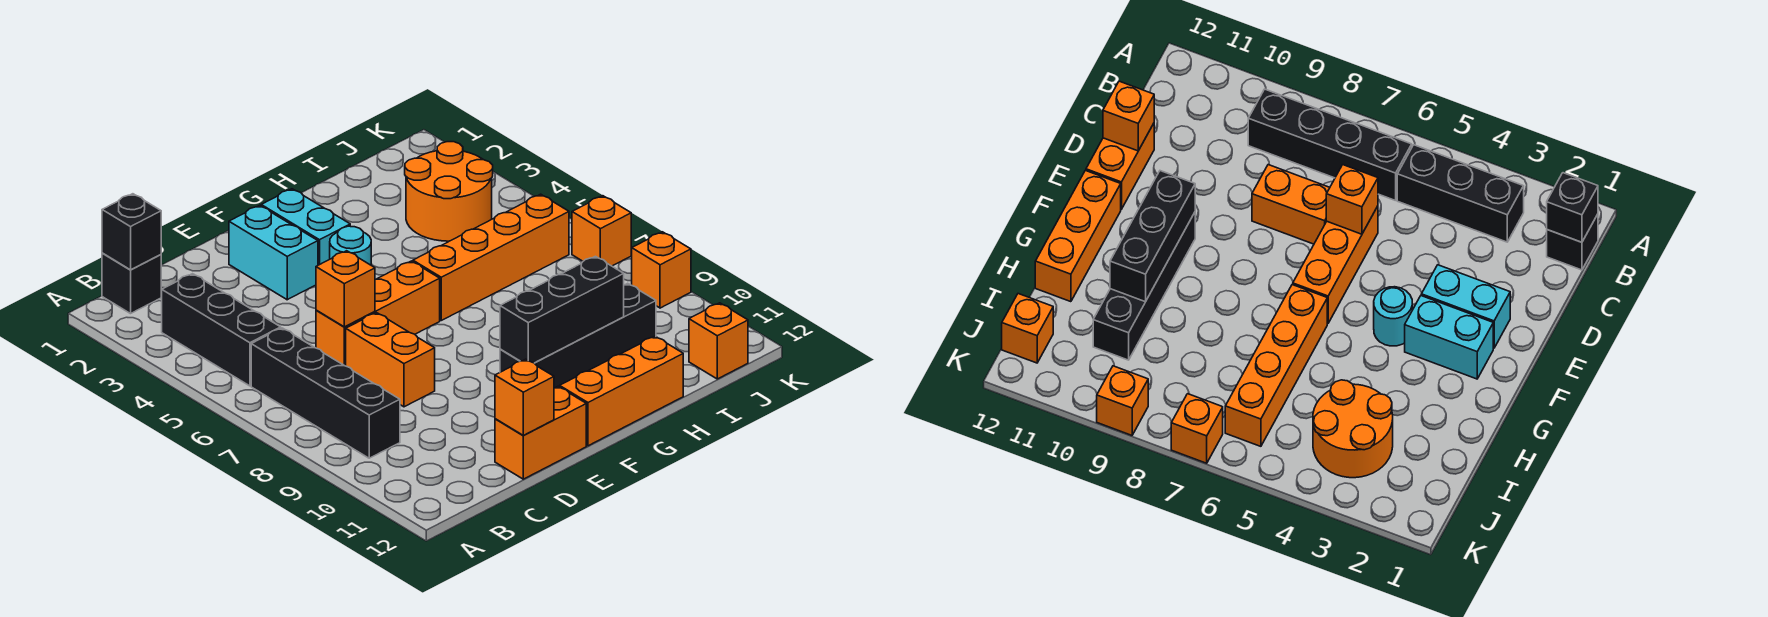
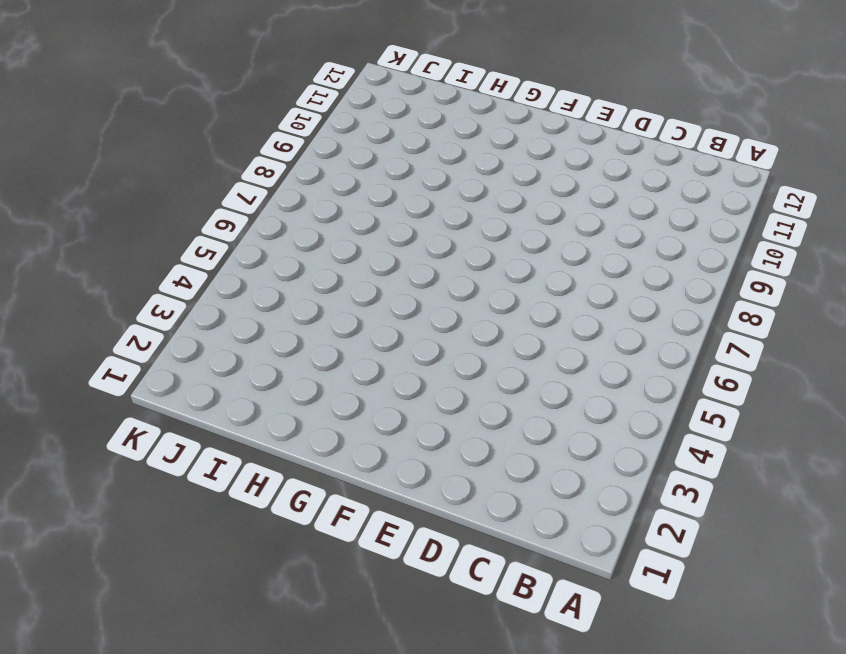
none -> black brick B1 level 1
none -> black brick B3:B5 level 1
none -> black brick B6:B9 level 1

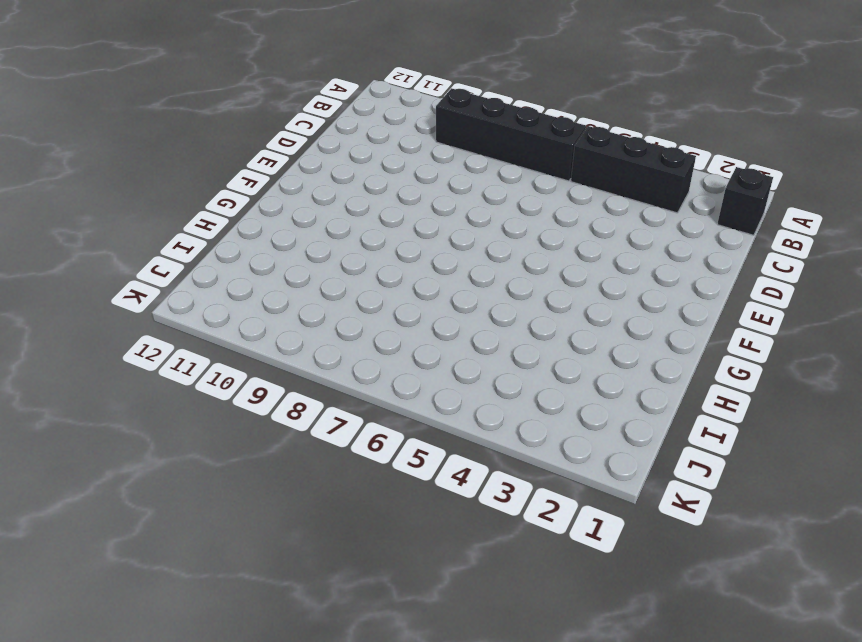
none -> orange brick D6:F6 level 1
none -> orange brick D7:D8 level 1
none -> orange brick D12:E12 level 1

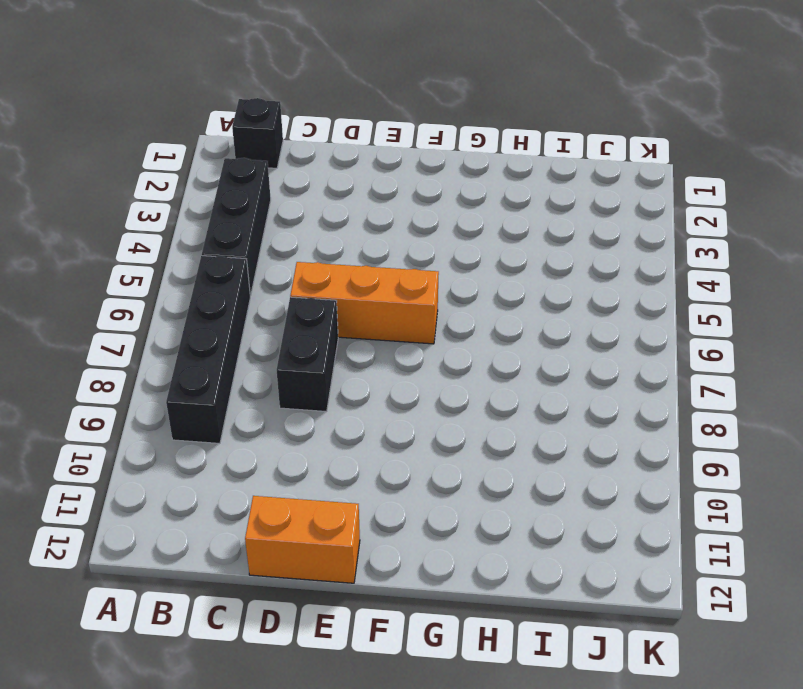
black brick D7:D8 level 1 -> orange brick D7:D8 level 1
none -> cyan brick E2:E3 level 1
none -> cyan brick F2:F3 level 1
none -> cyan round brick F4 level 1

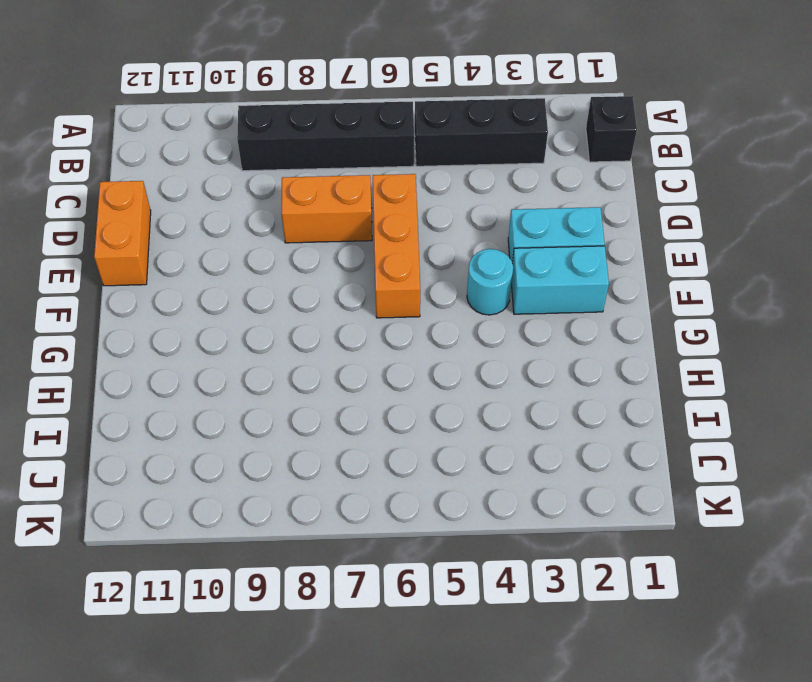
none -> black brick F10:I10 level 1
none -> orange brick F12:H12 level 1
none -> orange brick G6:J6 level 1

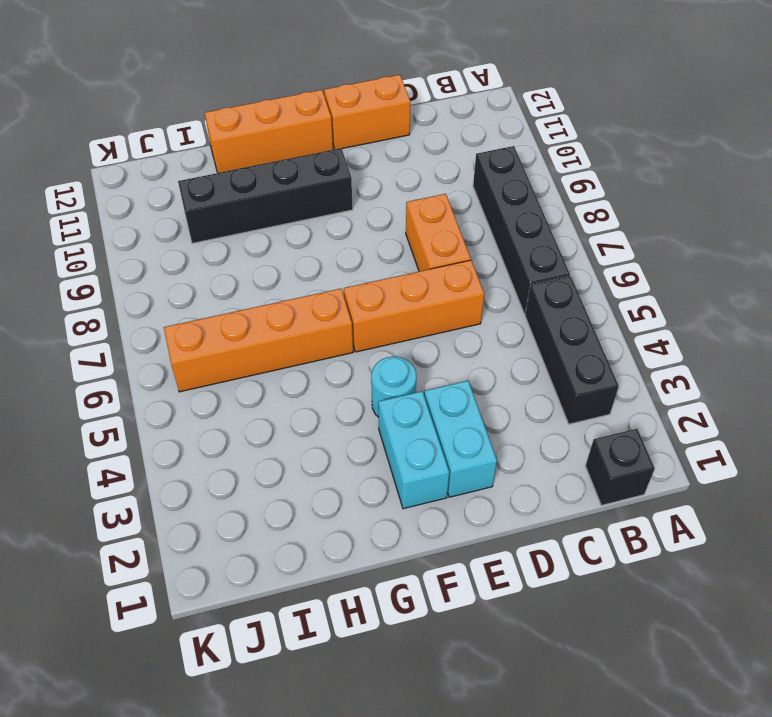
none -> orange round brick I3:J4 level 1
none -> orange brick J12 level 1
none -> orange brick K7 level 1

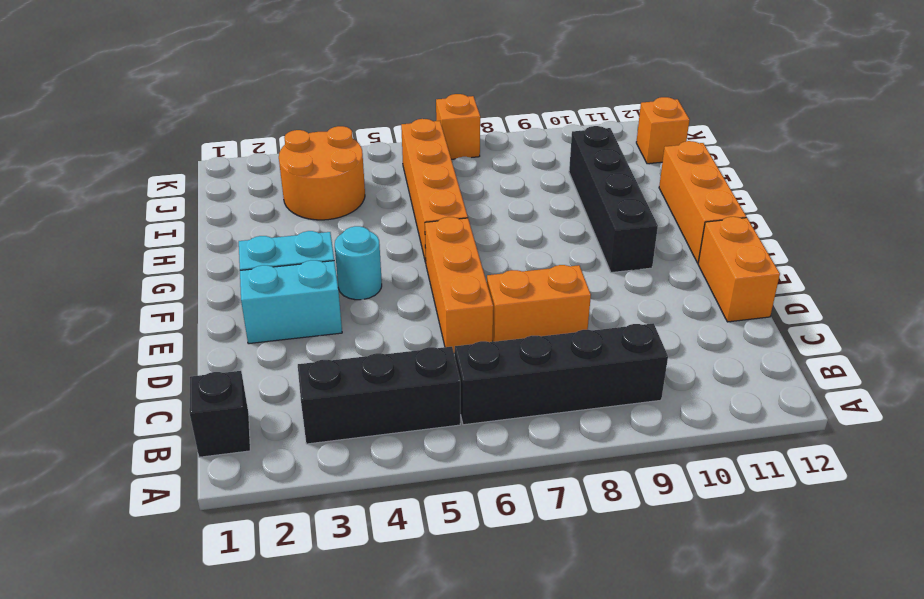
none -> orange brick K9 level 1
none -> black brick B1 level 2
none -> orange brick D6 level 2

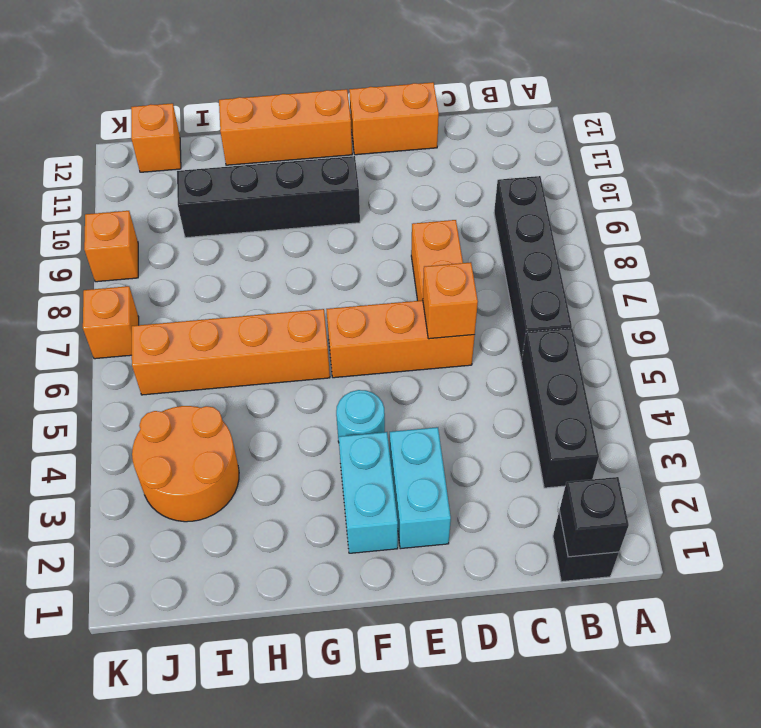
none -> orange brick D12 level 2
none -> black brick F10:H10 level 2

